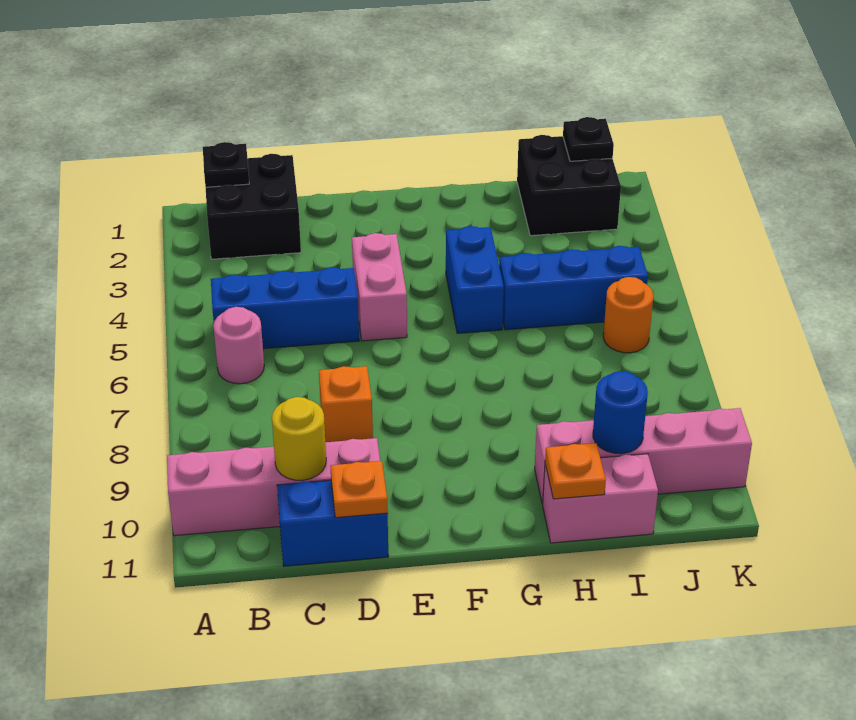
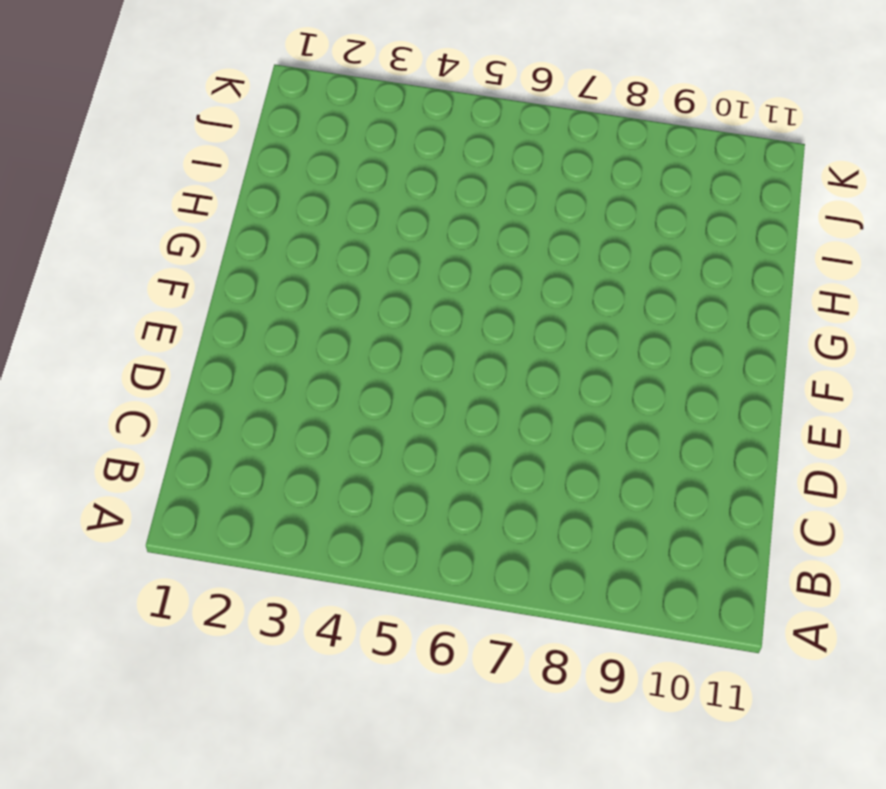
none -> pink brick A10:D10 level 1
none -> black brick B1:C2 level 1
none -> blue brick B5:D5 level 1

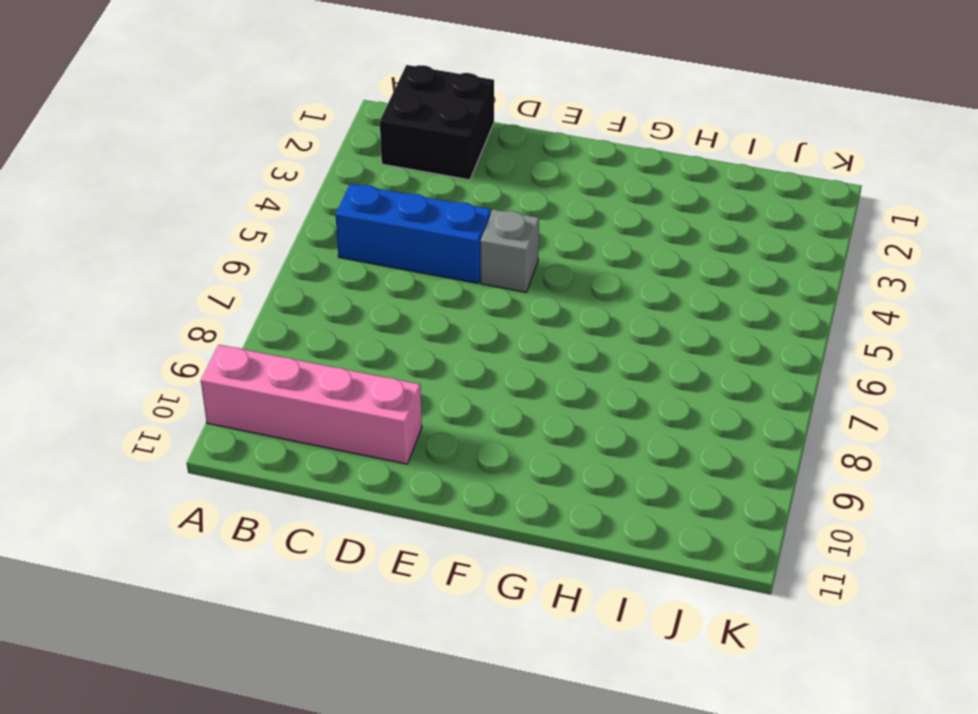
grey brick E5 level 1 -> pink brick E4:E5 level 1
none -> pink round brick B6 level 1
none -> blue brick C11:D11 level 1
none -> orange brick D8 level 1

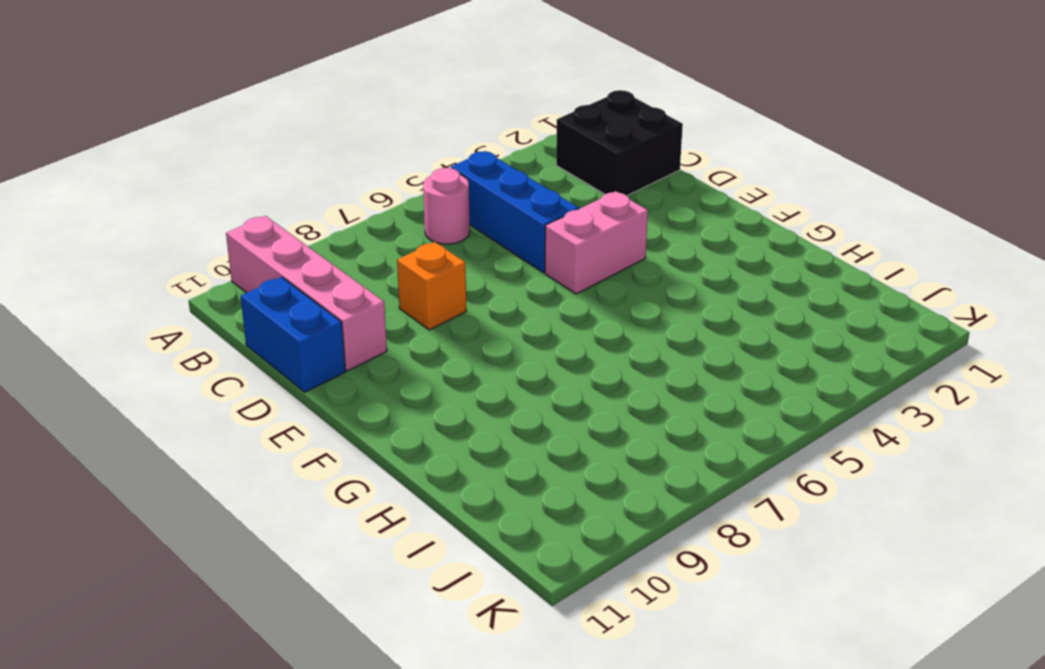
none -> blue brick G4:G5 level 1
none -> blue brick H5:J5 level 1
none -> pink brick H10:K10 level 1

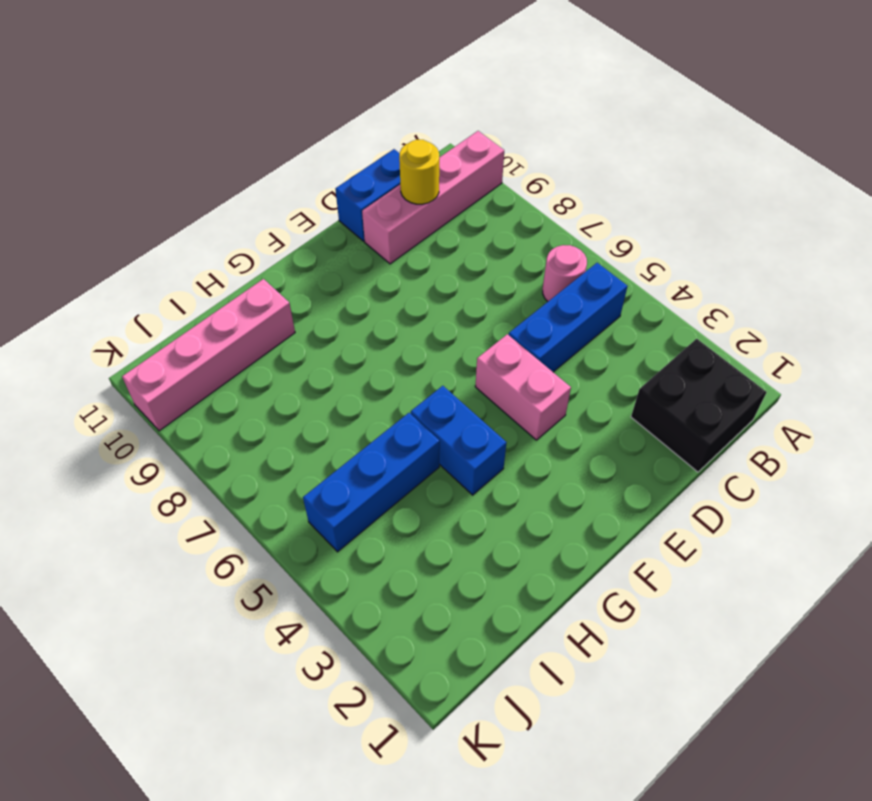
none -> orange brick D8 level 1
none -> pink brick H11:I11 level 1
none -> black brick I1:J2 level 1

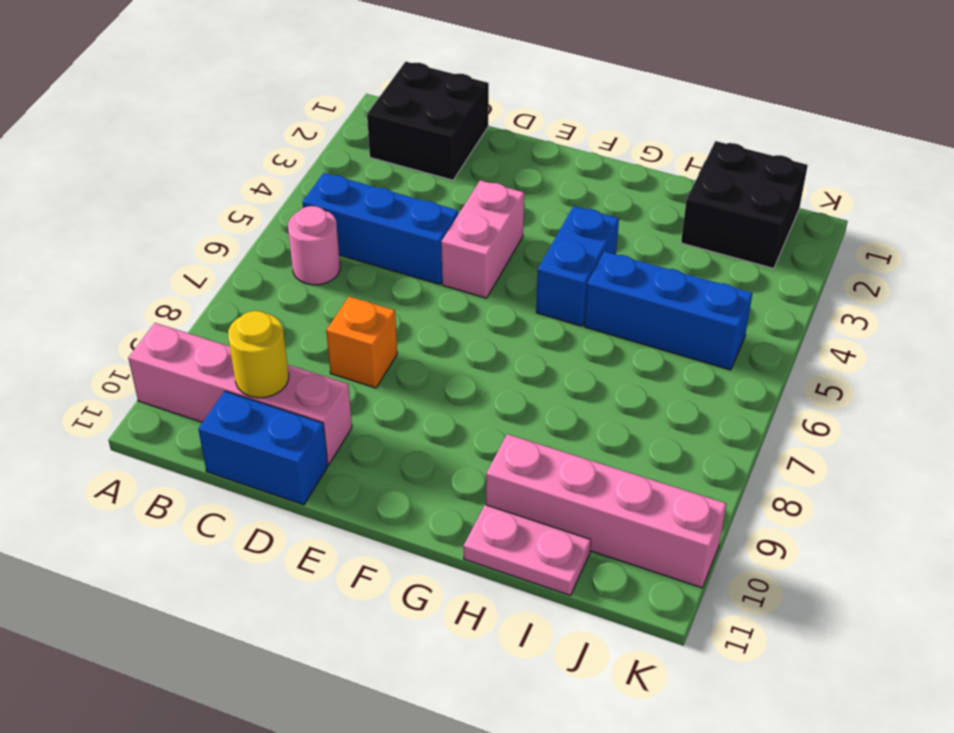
pink plate H11:I11 level 1 -> pink brick H11:I11 level 1
none -> orange round brick J6 level 1
none -> black plate B1 level 2
none -> orange plate D11 level 2

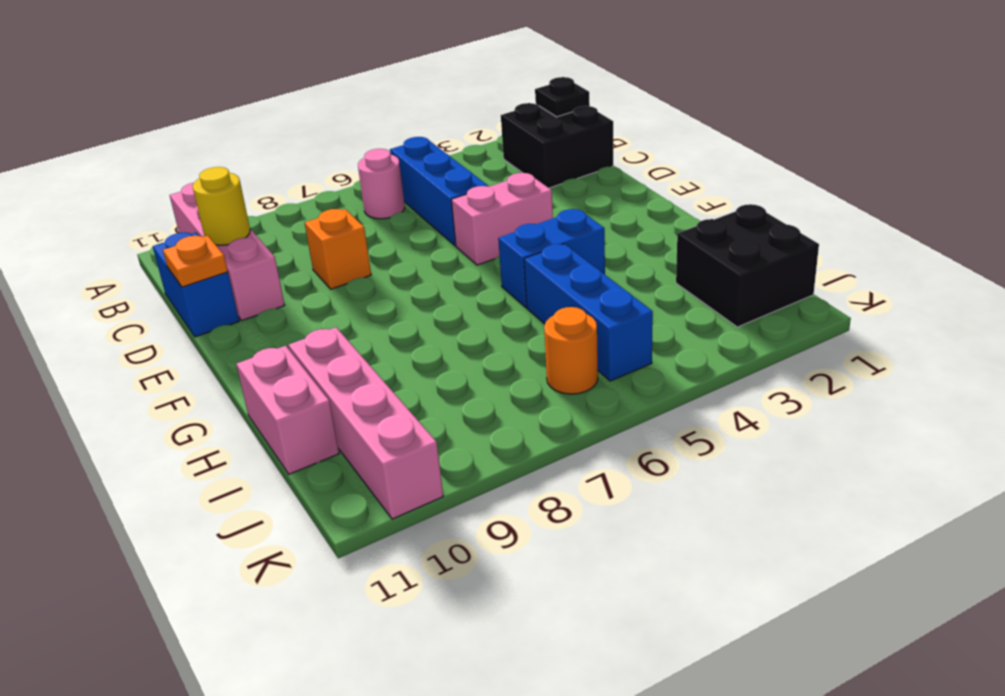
none -> orange plate H11 level 2
none -> blue round brick I10 level 2
none -> black plate J1 level 2

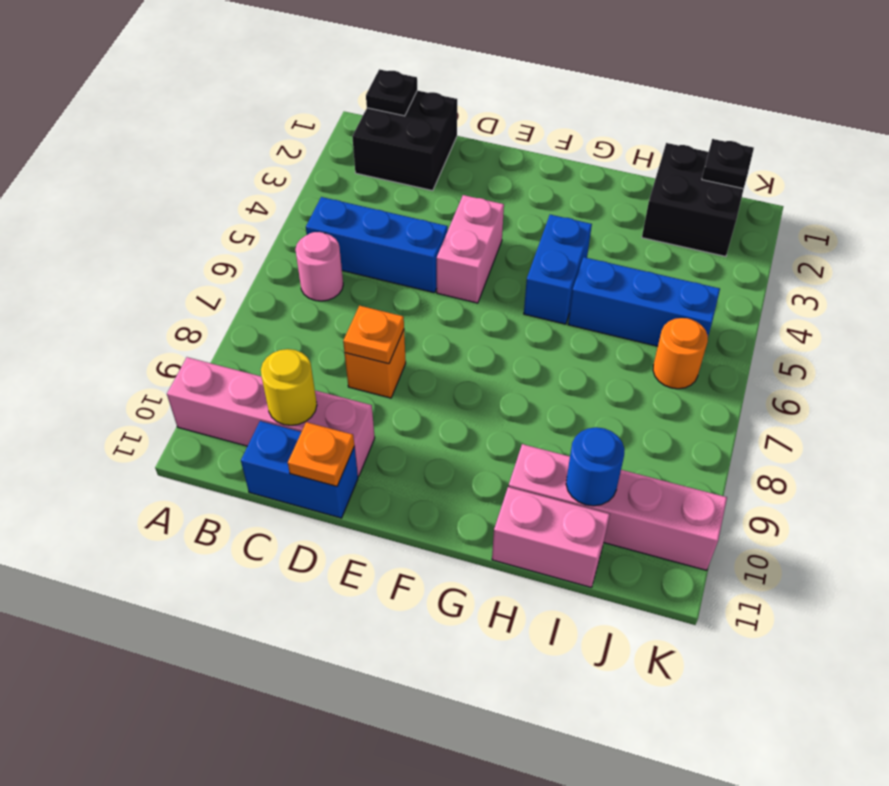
orange plate D8 level 2 -> orange plate H11 level 2

